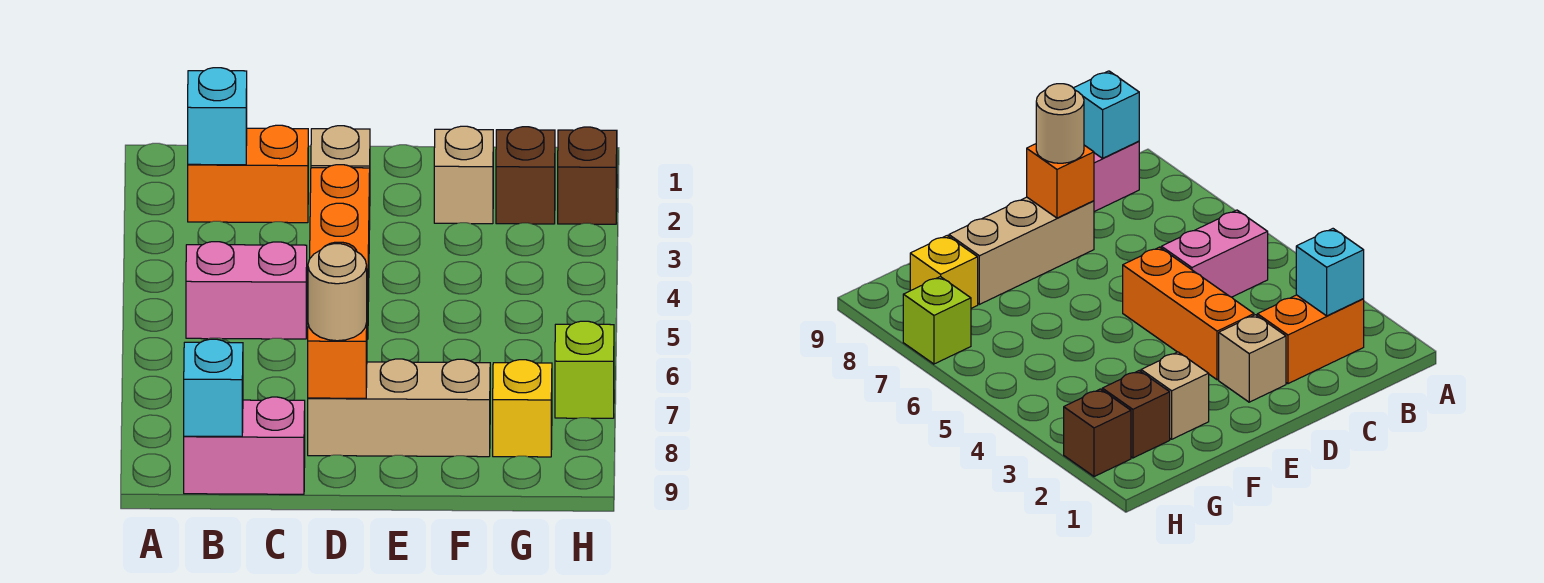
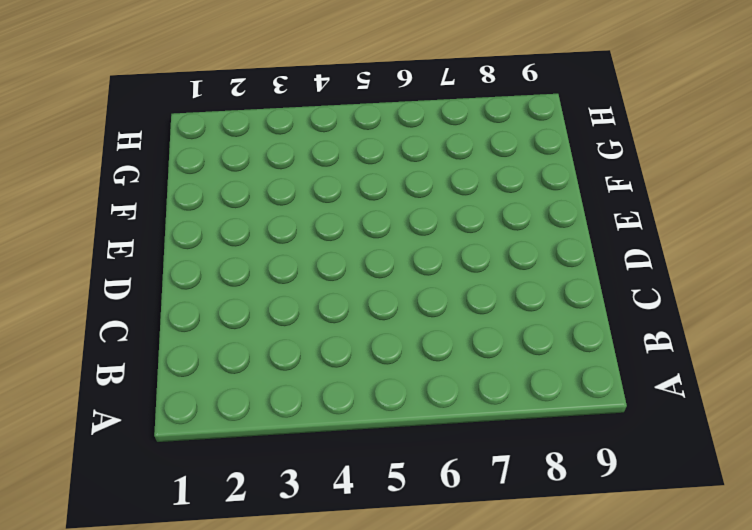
none -> orange brick B2:C2 level 1
none -> pink brick B5:C5 level 1
none -> pink brick B9:C9 level 1

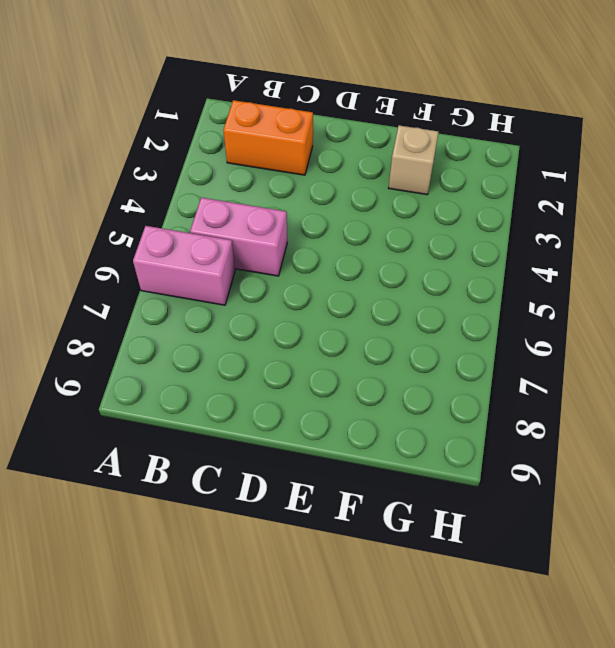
pink brick A6:B6 level 1 -> pink brick B9:C9 level 1
none -> tan brick D2 level 1
none -> orange brick D3:D5 level 1
none -> tan brick D8:F8 level 1

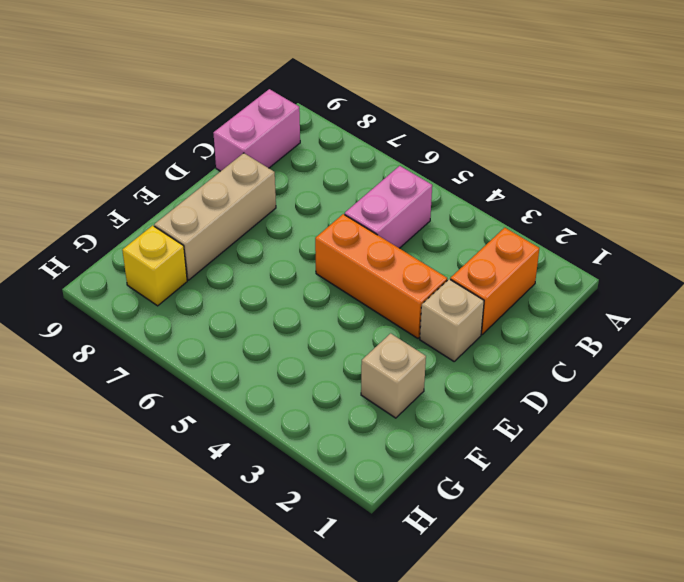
none -> brown brick G2 level 1
none -> brown brick H2 level 1
none -> lime brick H7 level 1

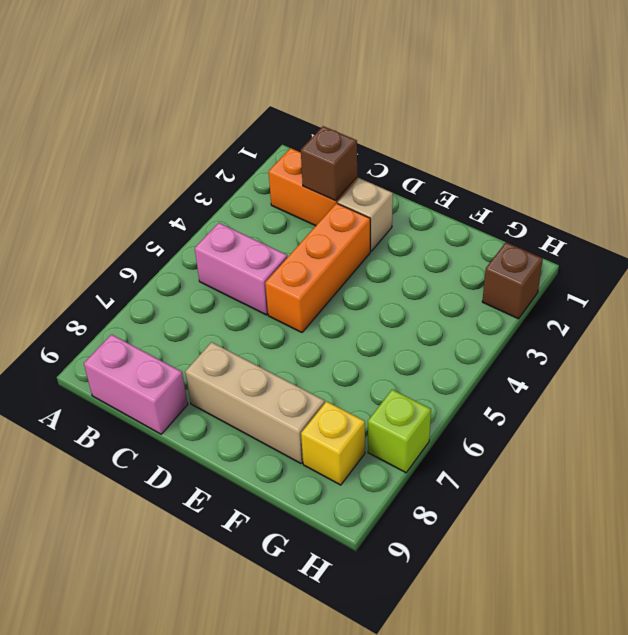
brown brick C2 level 2 -> brown brick G2 level 1
none -> tan brick F2 level 1
none -> cyan brick B2 level 2
none -> cyan brick B9 level 2

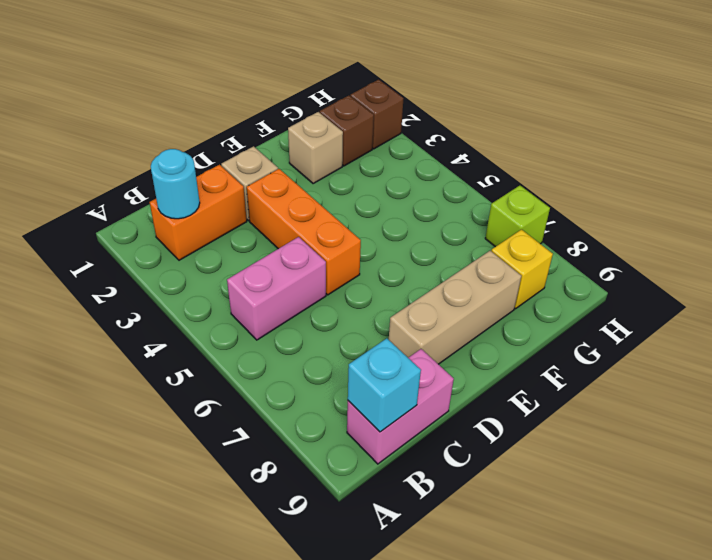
cyan round brick B2 level 2 -> cyan brick B2 level 2
none -> orange brick D8 level 2
none -> tan round brick D8 level 3

